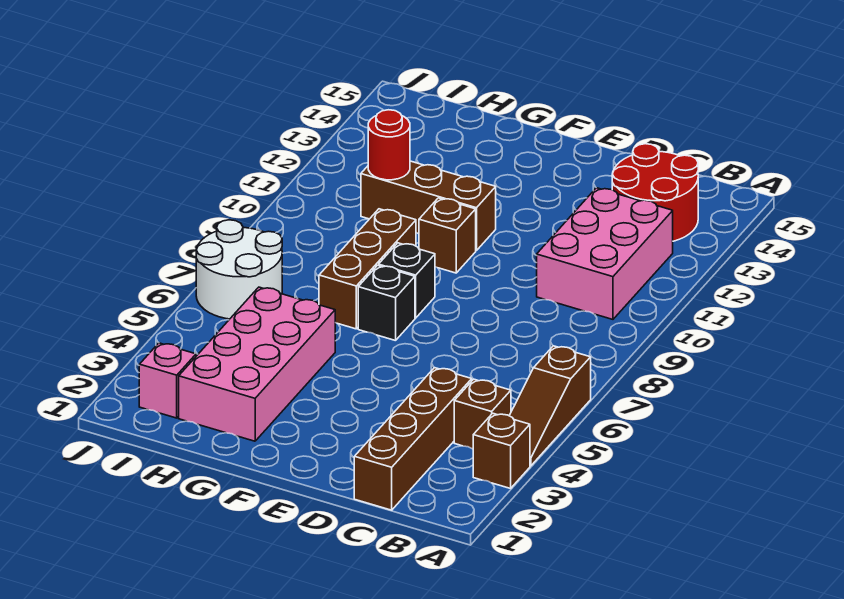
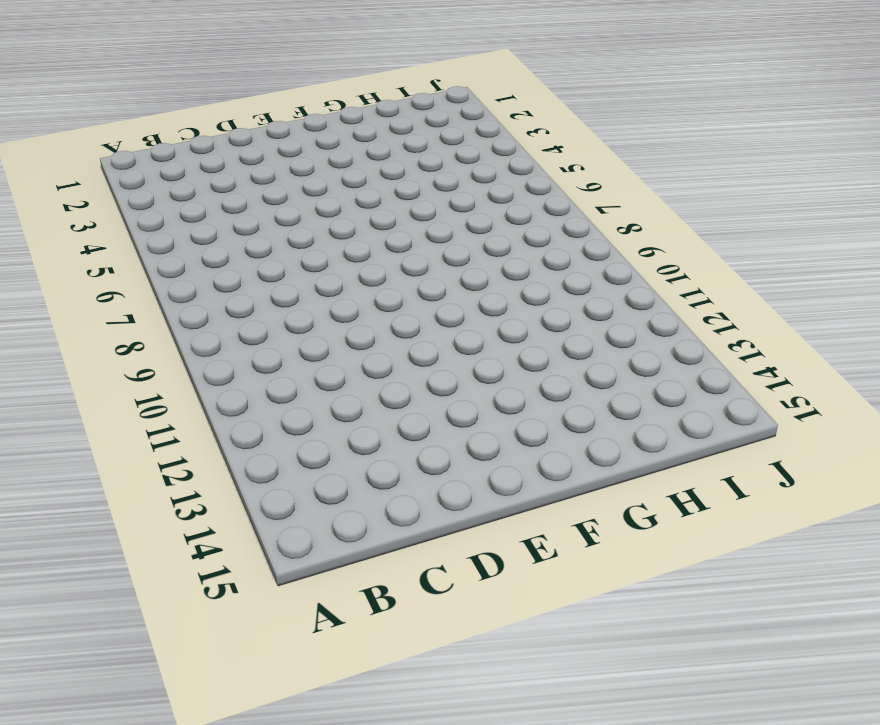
none -> brown brick A3 level 1
none -> brown slope A4:A6 level 1 top 6
none -> brown brick B4 level 1

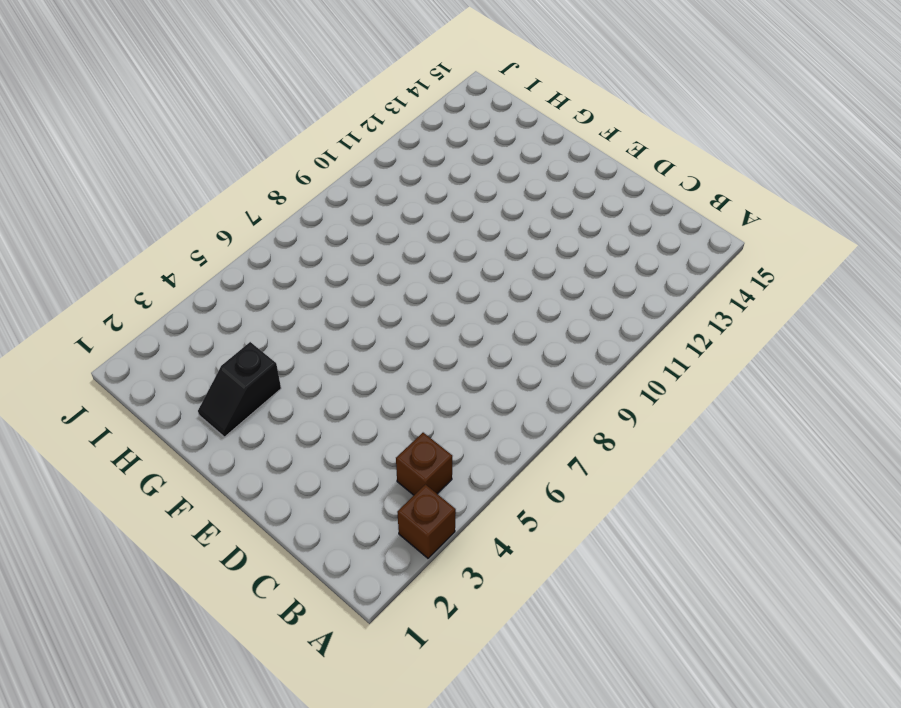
black slope G2:G3 level 1 top 3 -> pink brick G2:H5 level 1
none -> brown slope A4:A6 level 1 top 6
none -> pink brick B10:C12 level 1
none -> red round brick B13:C14 level 1

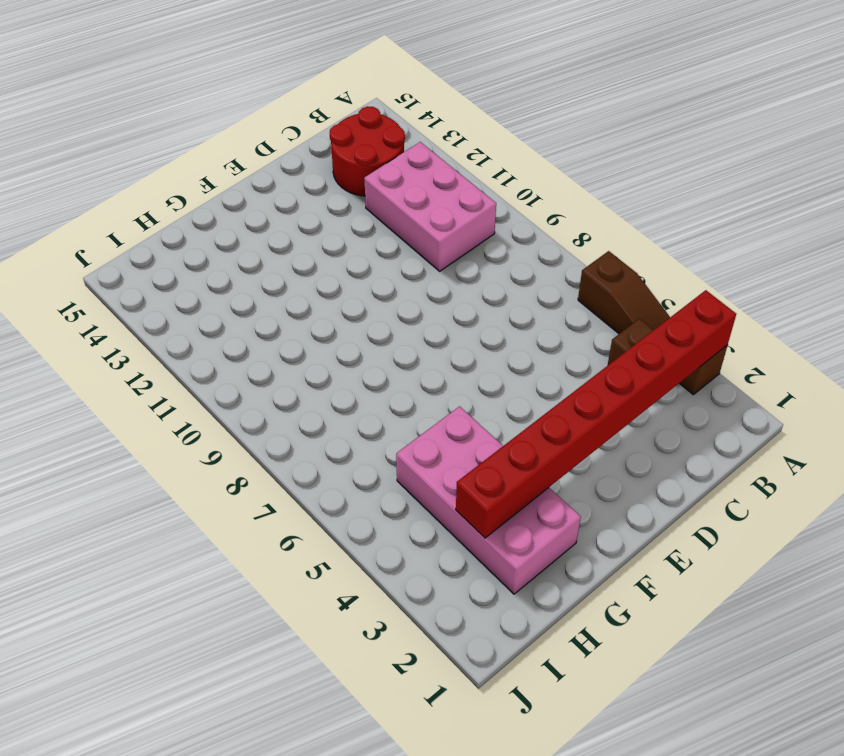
red brick A3:H3 level 2 -> none
none -> brown brick C1:C4 level 1
none -> black brick F7 level 1
none -> black brick F8 level 1

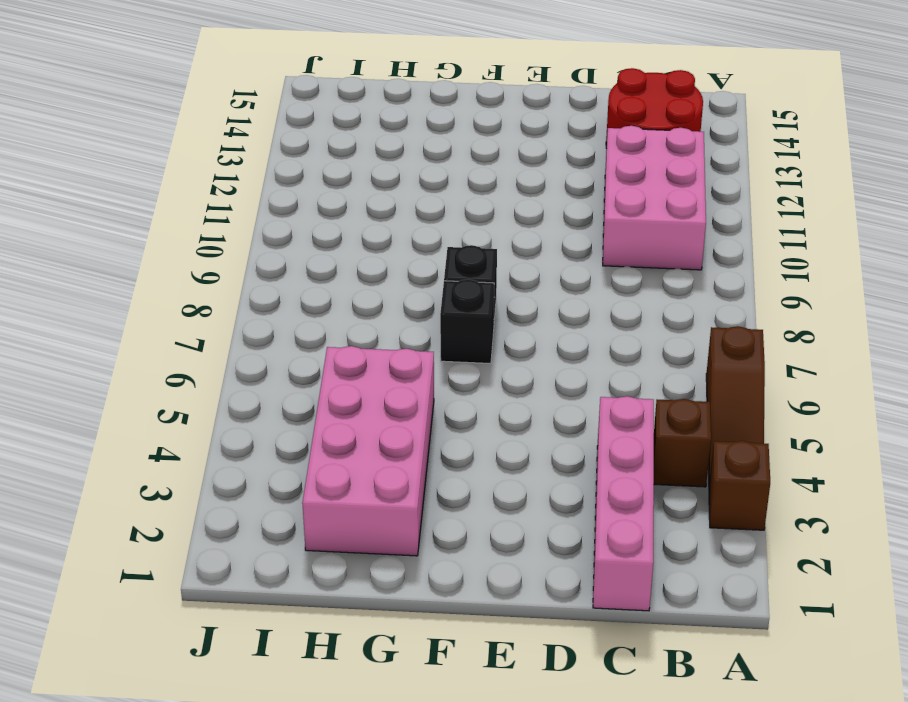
pink brick C1:C4 level 1 -> brown brick C1:C4 level 1
none -> brown brick F10 level 1
none -> brown brick F11:H11 level 1
none -> brown brick G7:G9 level 1

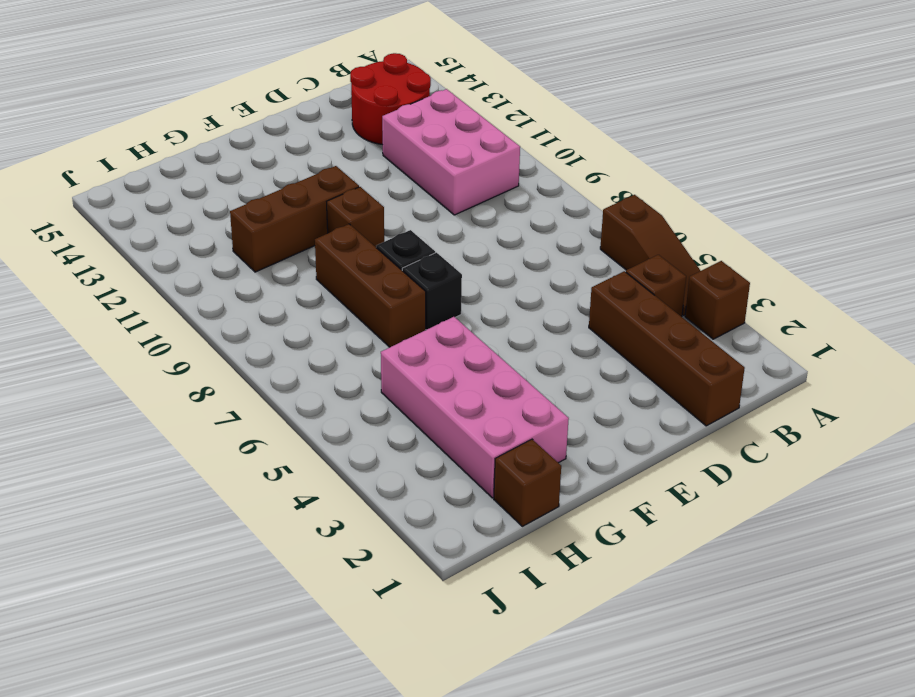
brown brick H1 level 1 -> none
none -> pink brick I2 level 1
none -> white round brick I6:J7 level 1
none -> red round brick H11 level 2

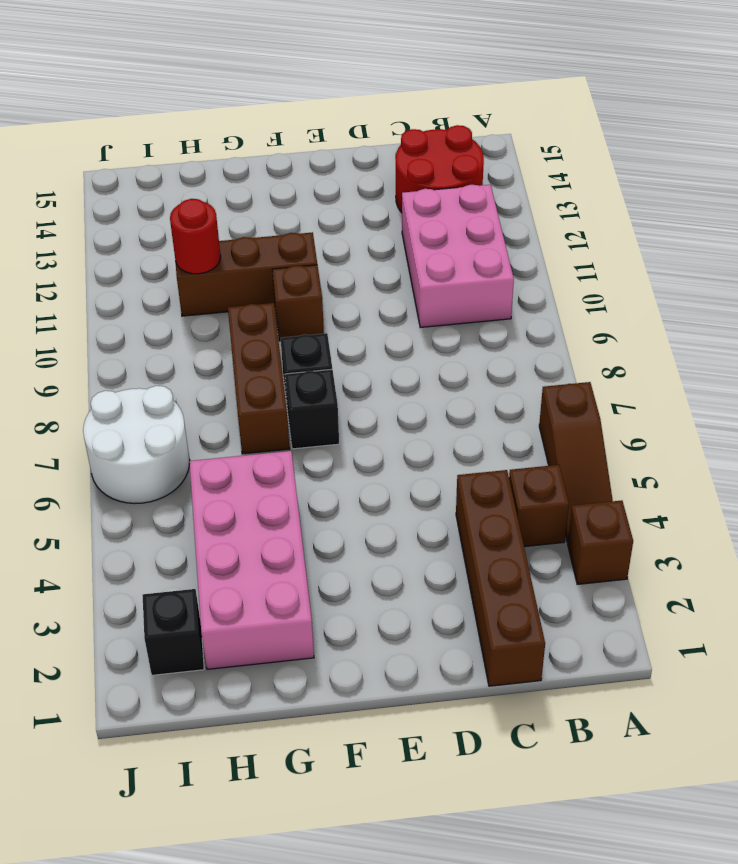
black brick I2 level 1 -> pink brick I2 level 1

